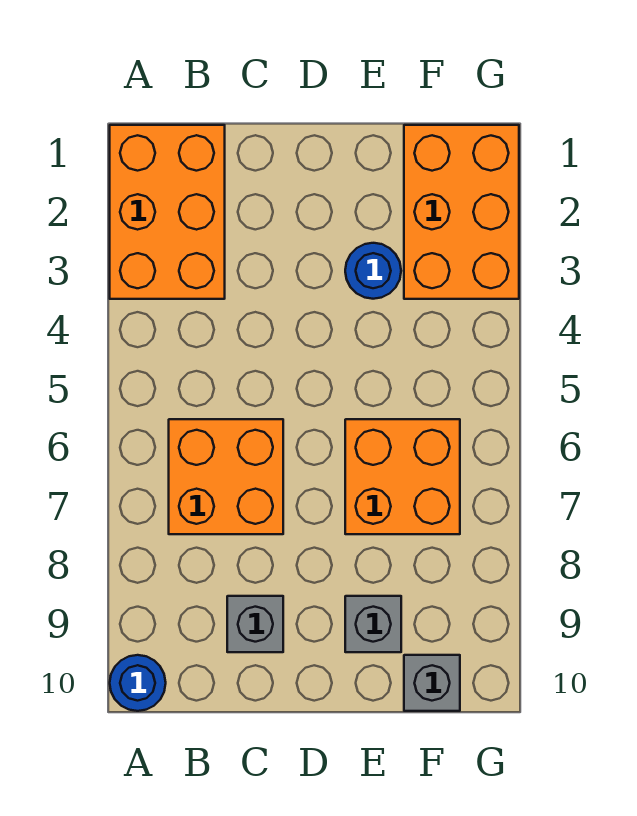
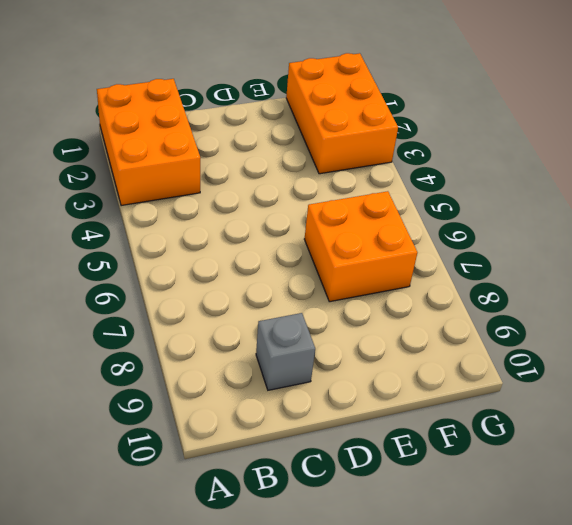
none -> blue round brick A10 level 1
none -> orange brick B6:C7 level 1

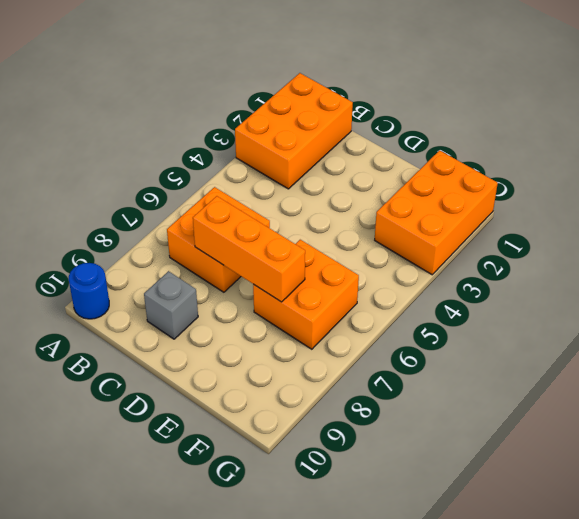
orange brick C7:E7 level 2 -> none
none -> blue round brick E3 level 1
none -> grey brick E9 level 1

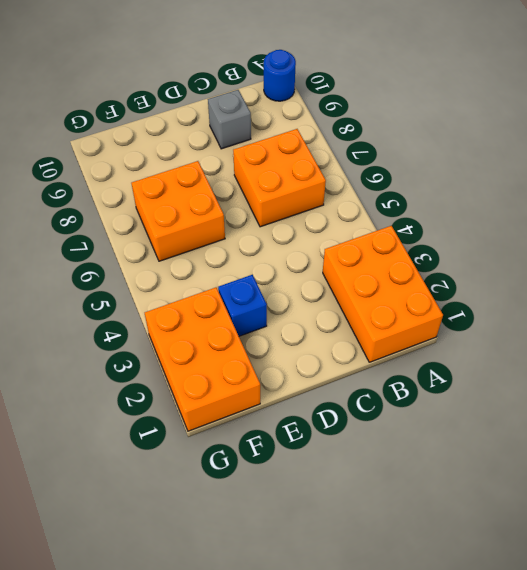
blue brick E3 level 1 -> blue round brick E3 level 1
none -> grey brick E9 level 1
none -> grey brick F10 level 1

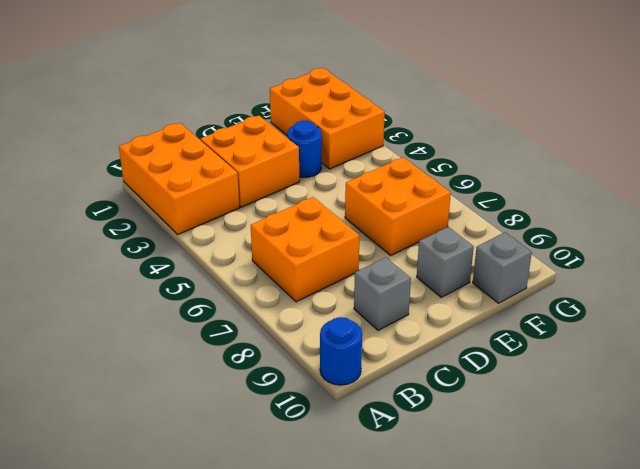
orange brick C2:D3 level 1 -> none

